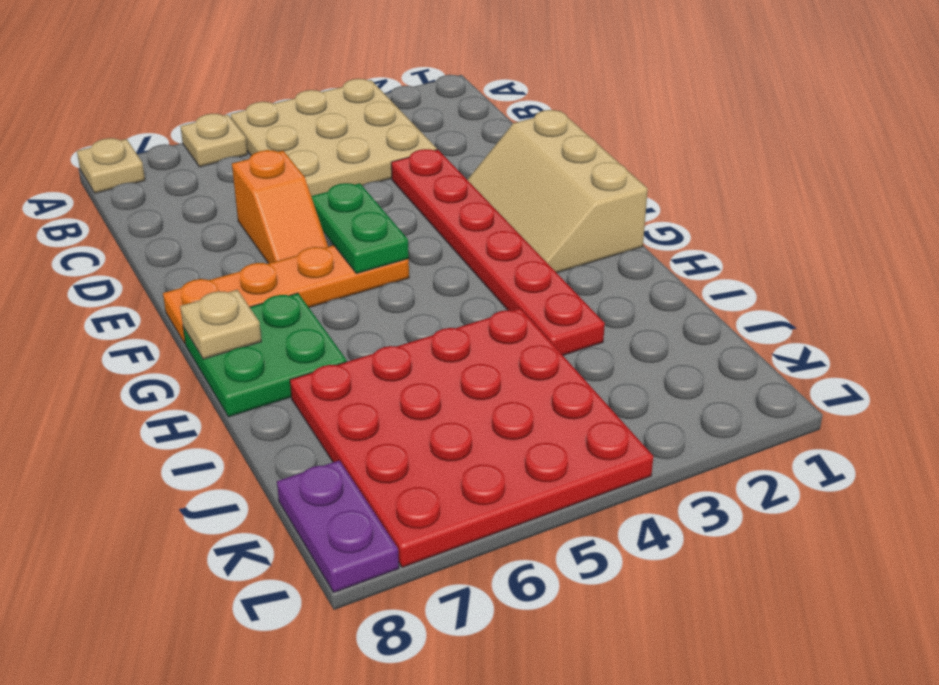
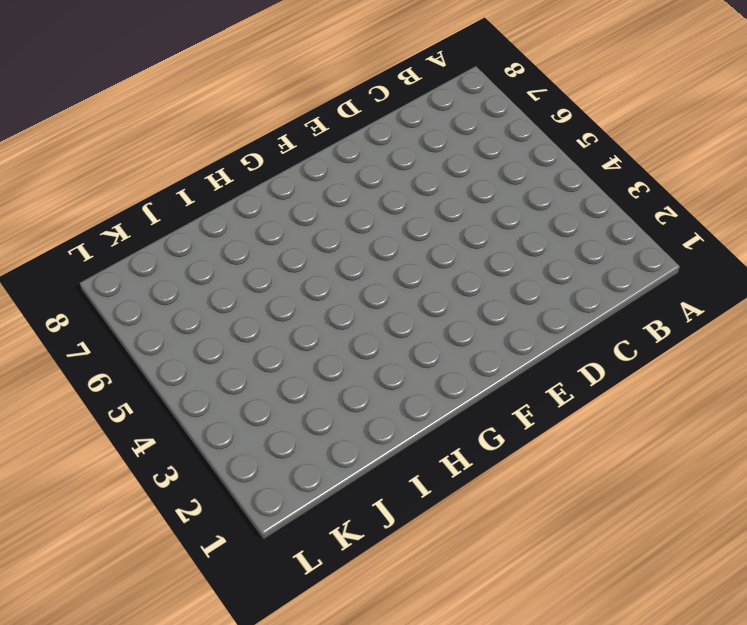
none -> tan plate A3:C5 level 1
none -> tan plate A6 level 1
none -> tan plate A8 level 1

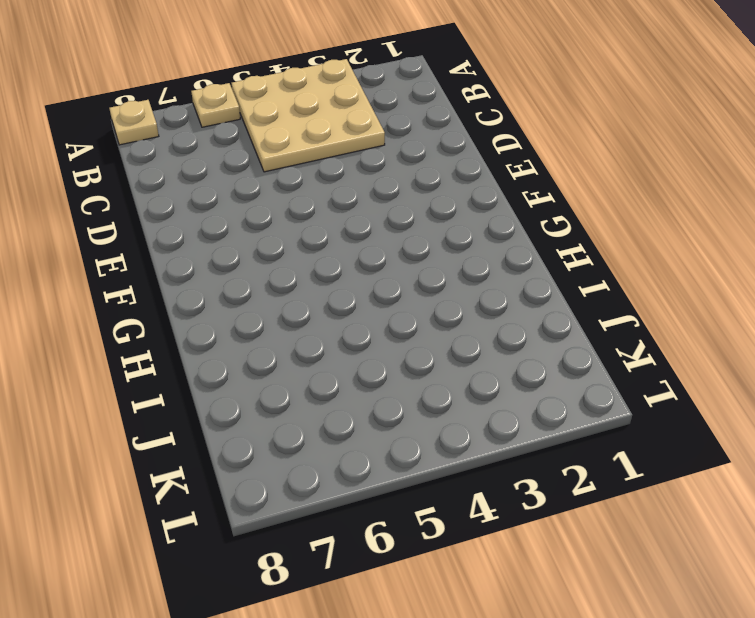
none -> red plate D3:I3 level 1
none -> orange slope D6:E6 level 1 top D
none -> tan slope E1:G2 level 1 top 1

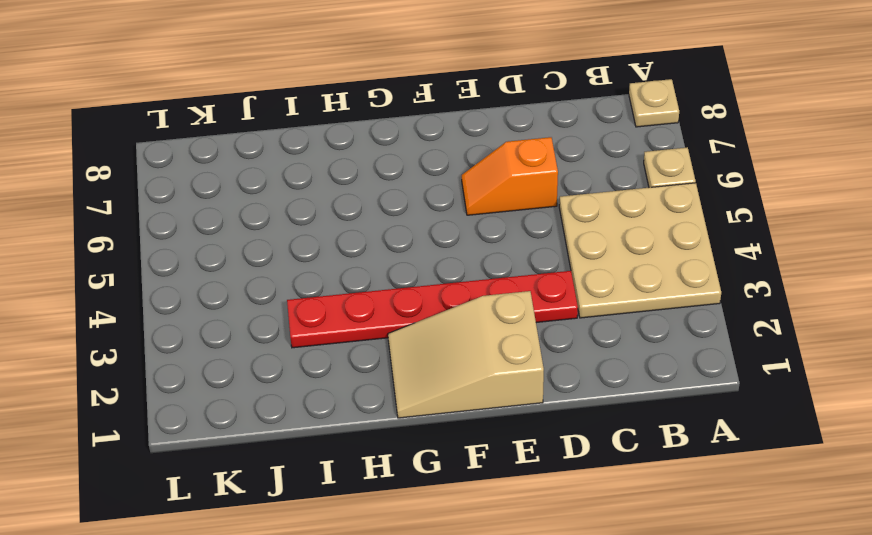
tan slope E1:G2 level 1 top E -> tan slope E1:G2 level 1 top 1
none -> orange plate F5:F8 level 1
none -> green plate G7:H8 level 1
none -> red plate I4:L7 level 1

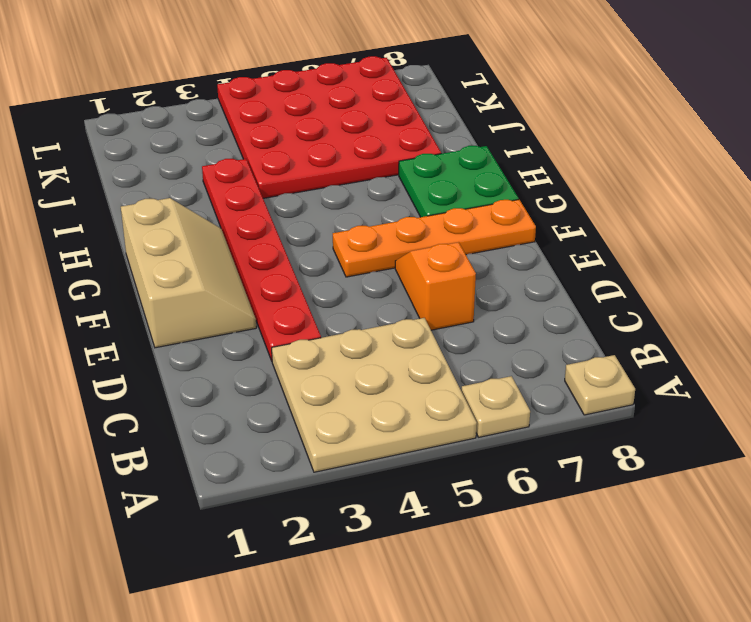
none -> purple plate K8:L8 level 1
none -> green plate E5:F5 level 2
none -> tan plate G8 level 2

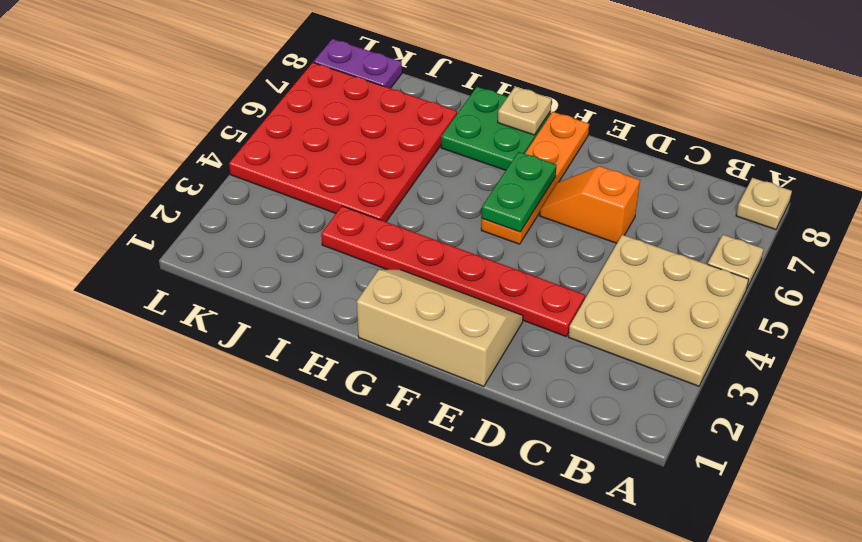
green plate F5:F6 level 2 -> green plate E5:F5 level 2

